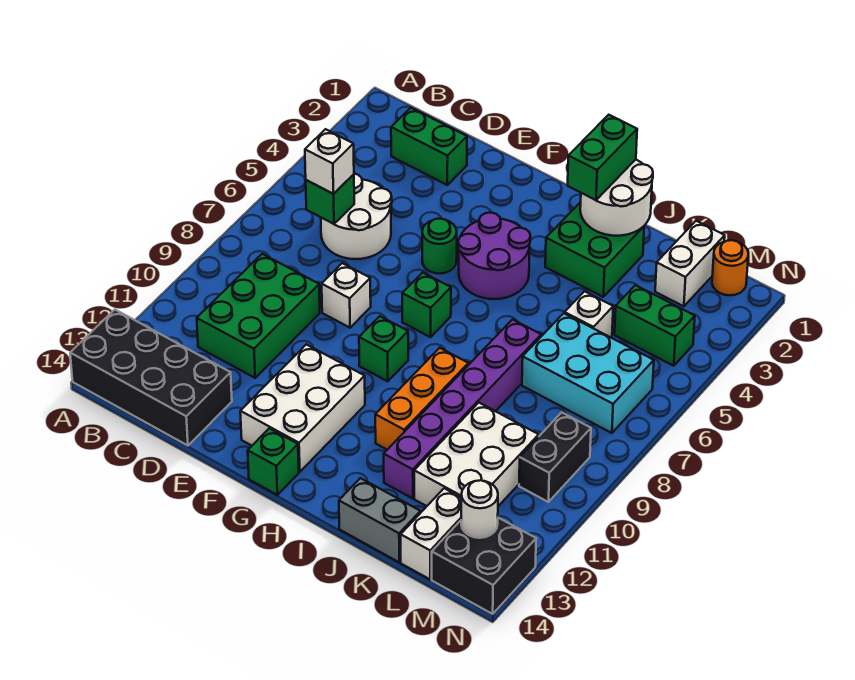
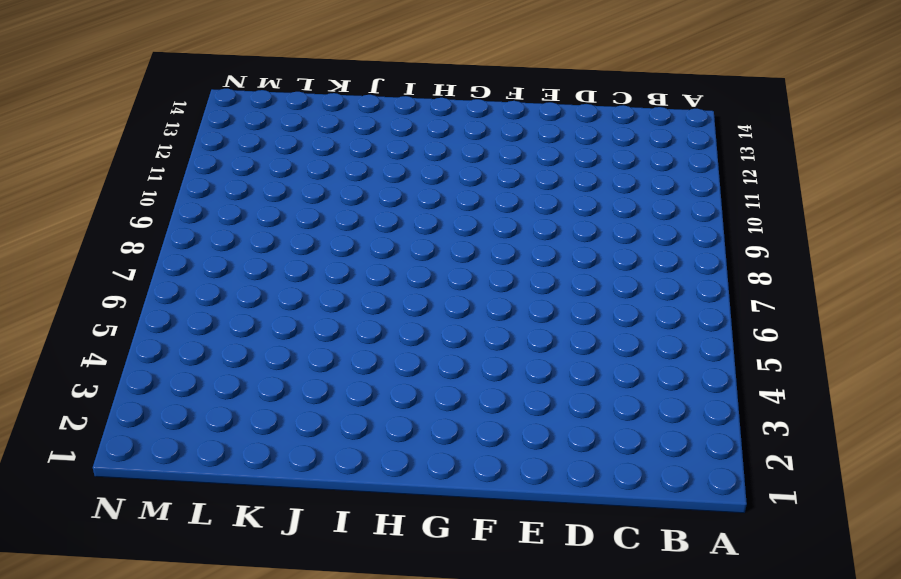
none -> black brick A13:D14 level 1
none -> green brick C2:D2 level 1
none -> white round brick C5:D6 level 1

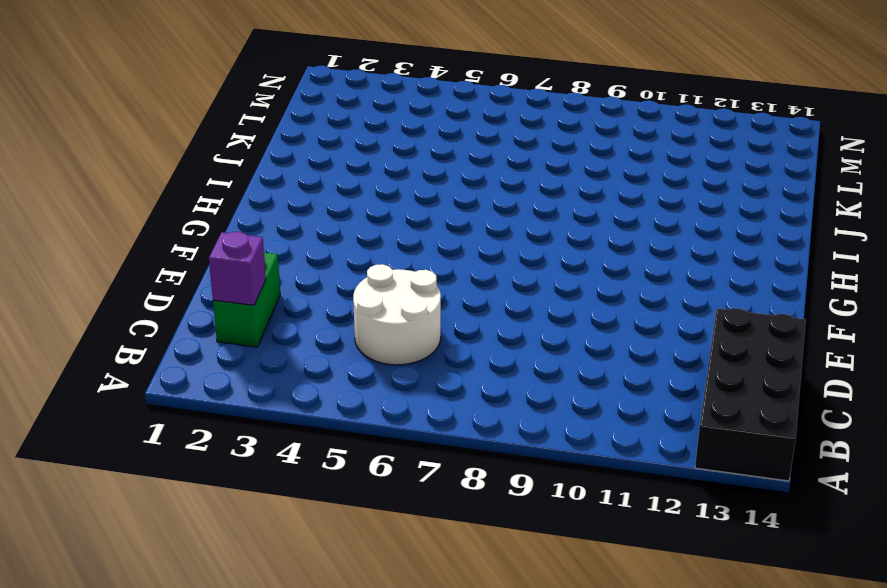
purple brick C2 level 2 -> none
none -> green brick C9:D11 level 1
none -> white brick E8 level 1
none -> green round brick F5 level 1

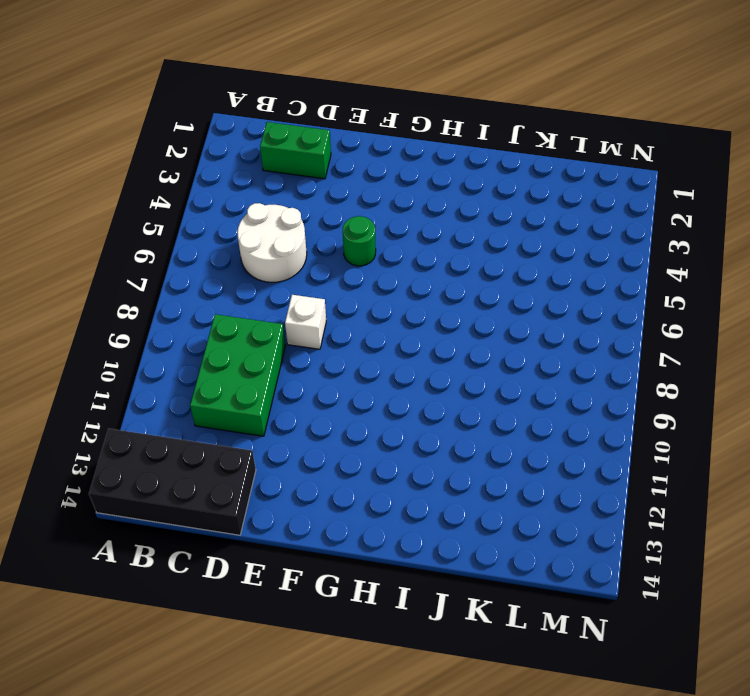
none -> white brick F11:G13 level 1
none -> purple round brick G4:H5 level 1
none -> green brick G7 level 1

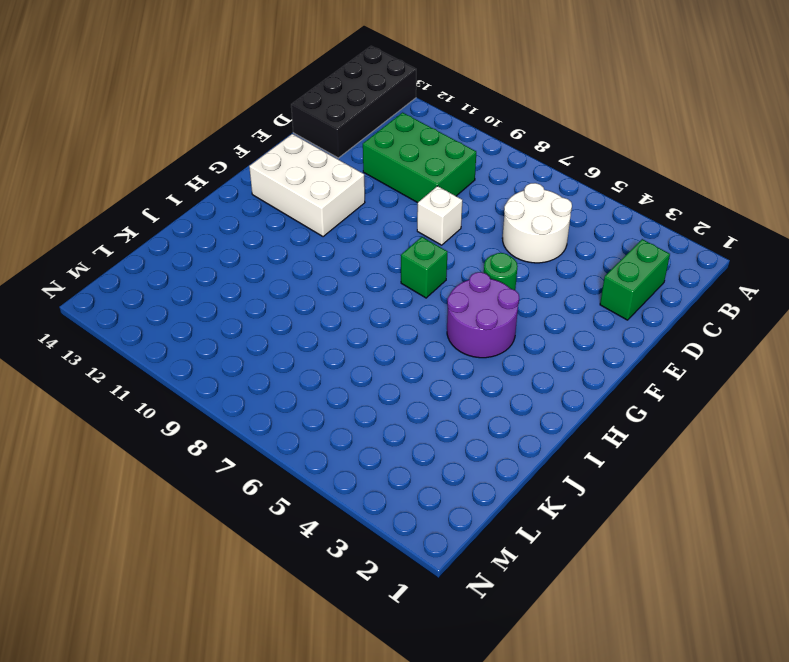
none -> green brick G9 level 1
none -> green brick G14 level 1
none -> green brick I2:J3 level 1

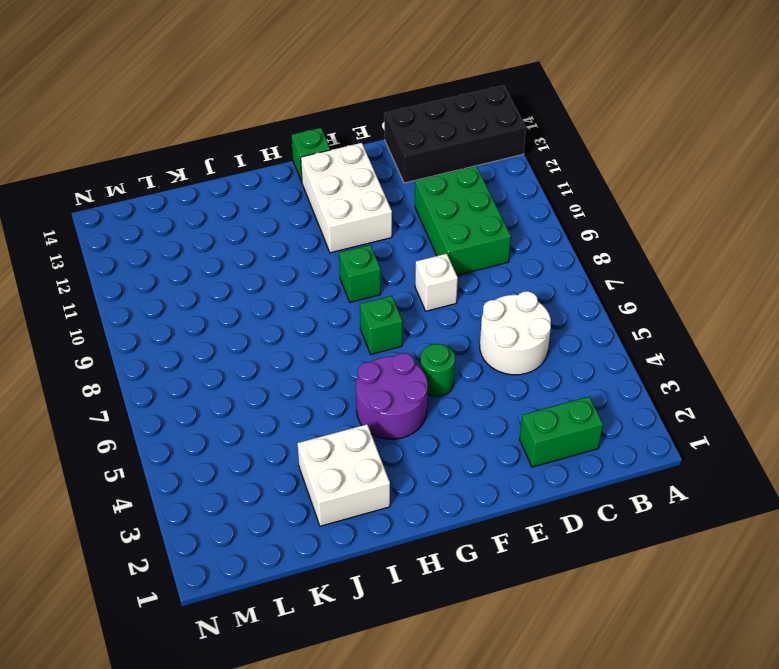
white brick I2:J3 level 1 -> green brick I2:J3 level 1
none -> orange brick I9:I11 level 1
none -> purple brick J7:J12 level 1
none -> grey brick J14:K14 level 1

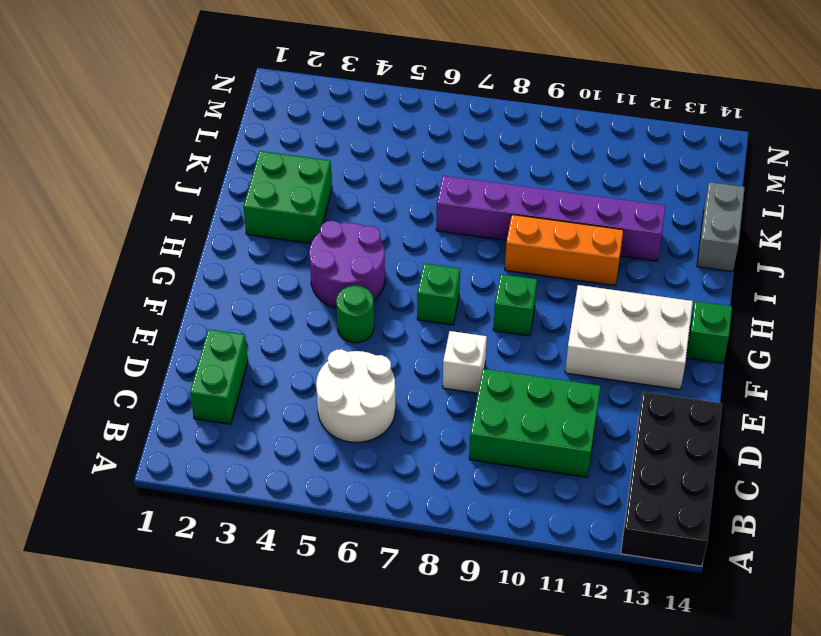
none -> white brick K5 level 1
none -> cyan brick K6:M7 level 1
none -> white brick K10:L12 level 1

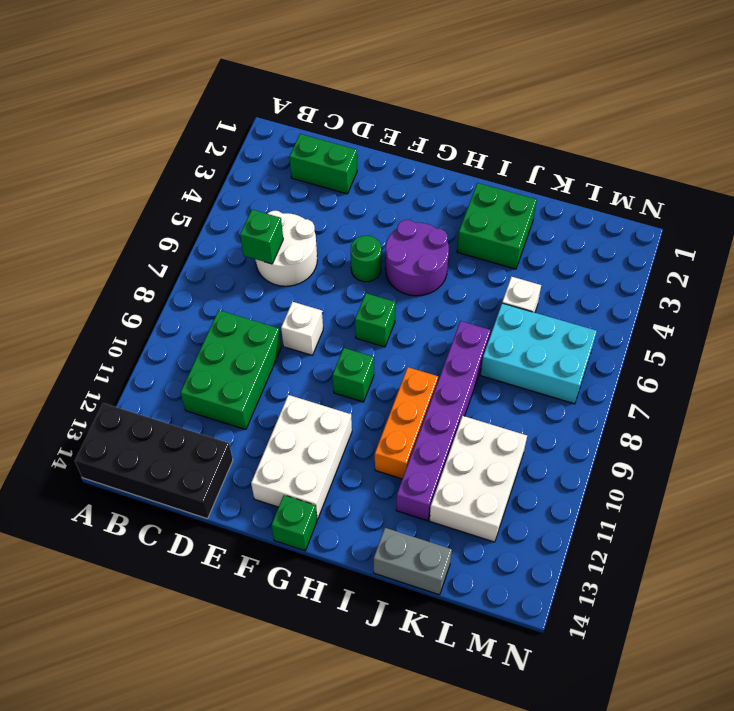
none -> white brick L1:L2 level 1
none -> green brick L4:M4 level 1
none -> white brick L13:L14 level 1

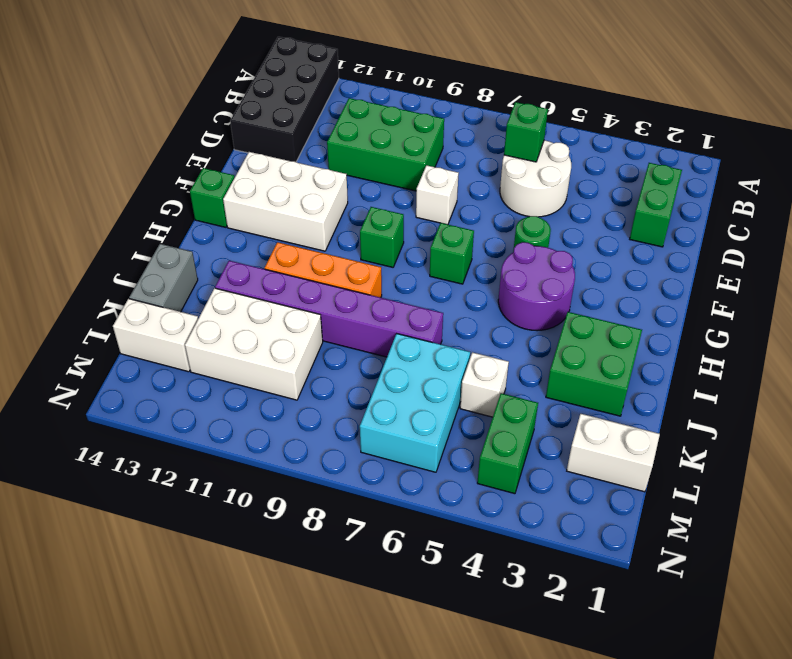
none -> orange round brick M1 level 1
none -> black brick M9:M10 level 1
none -> black brick M13:N14 level 1

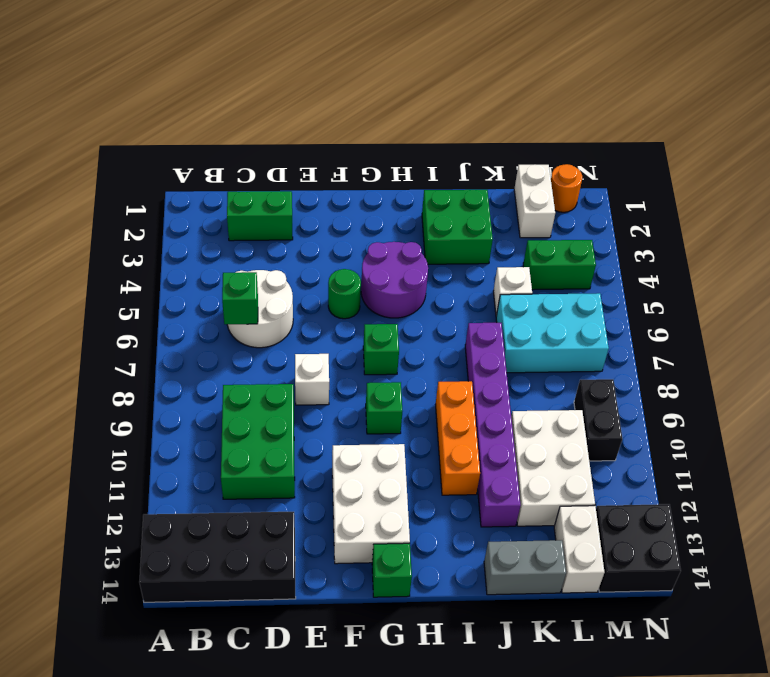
none -> white round brick I1:J2 level 2
none -> white round brick M13 level 2
none -> white brick C6 level 3

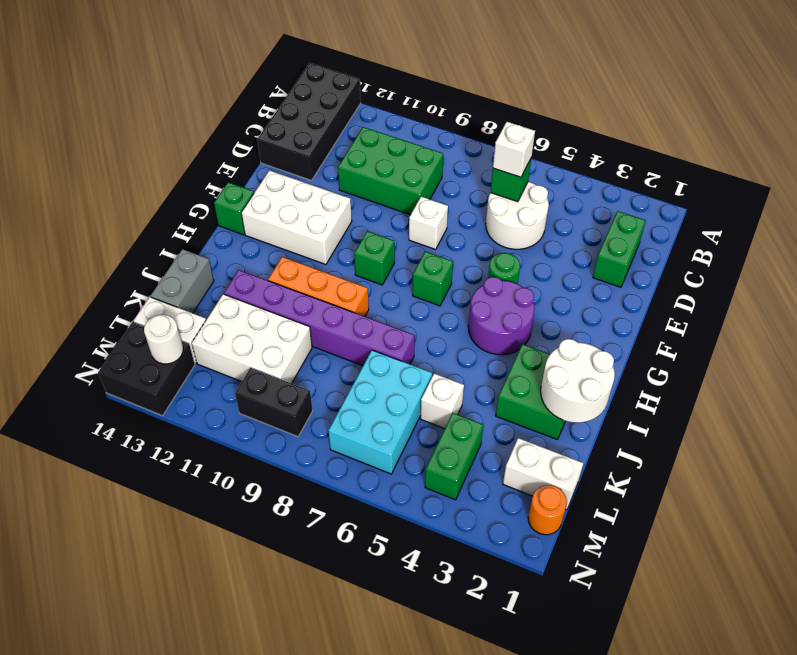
none -> green brick I1:I2 level 3

